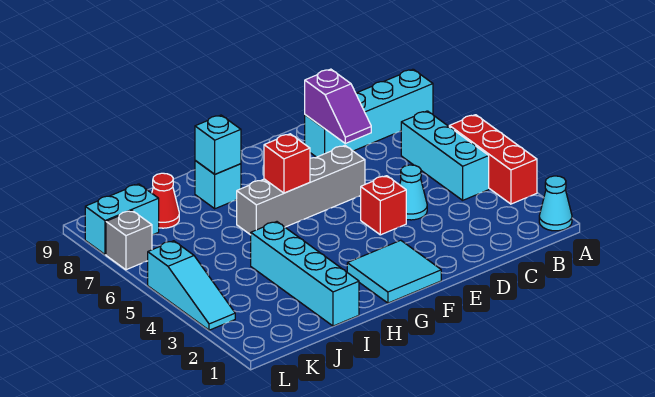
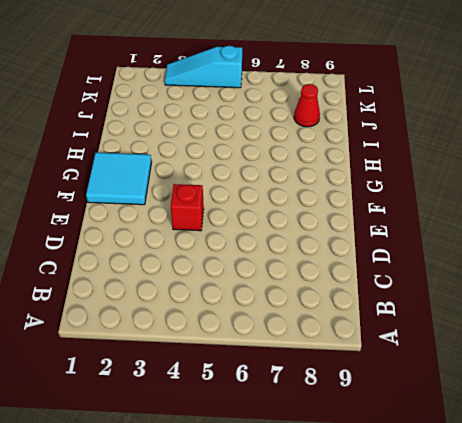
none -> cyan cone A1 level 1
none -> red brick A3:A5 level 1
none -> cyan brick A8:D8 level 1

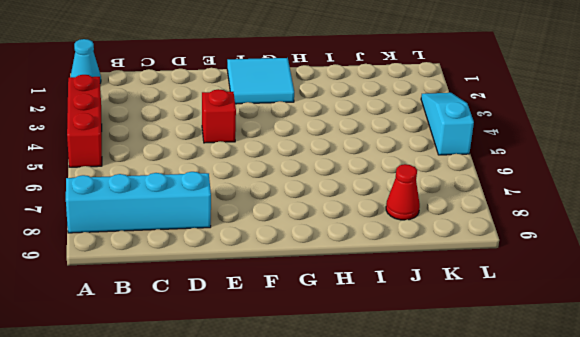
none -> cyan brick B4:B6 level 1
none -> cyan cone D4 level 1
none -> grey brick E6:H6 level 1

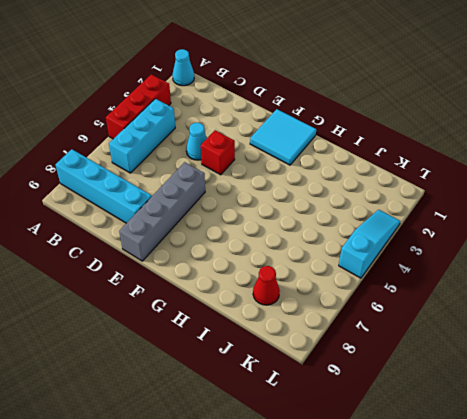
grey brick E6:E9 level 1 -> grey brick E6:H6 level 1
none -> cyan brick H8 level 1
none -> cyan brick I1:I4 level 1
none -> cyan brick K8:L8 level 1

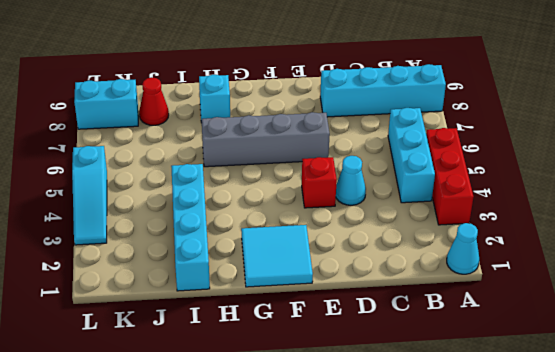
none -> grey brick L7 level 1
none -> purple slope D7:D8 level 2 top 8
none -> red brick G6 level 2

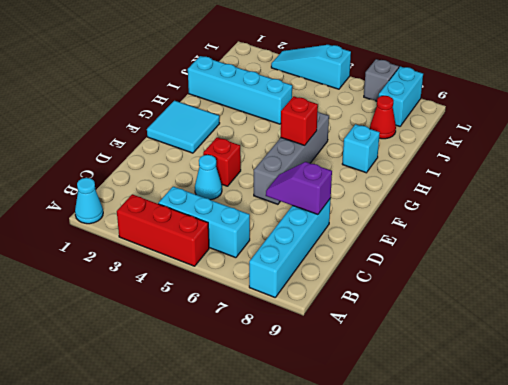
none -> cyan brick H8 level 2

